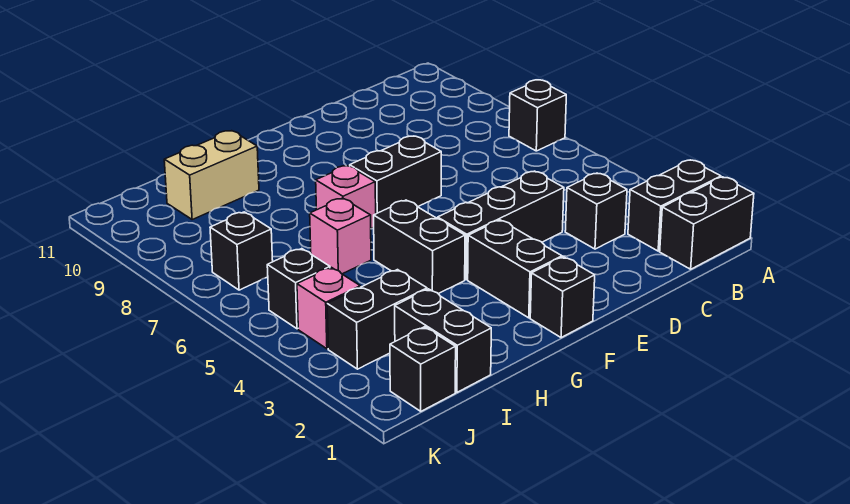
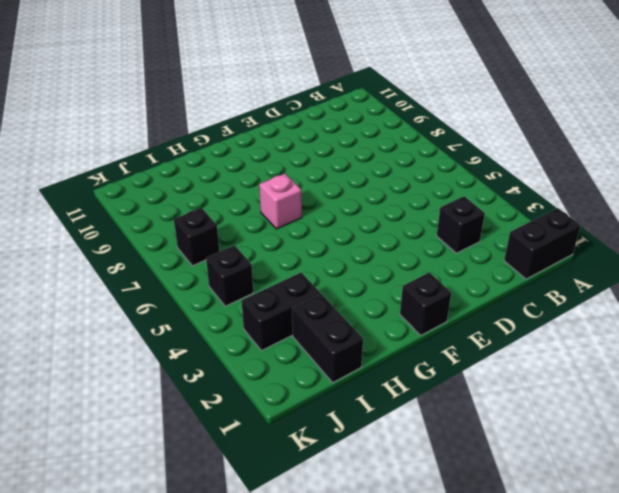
none -> black brick A2:B2 level 1
none -> black brick A7 level 1
none -> black brick D4:F4 level 1

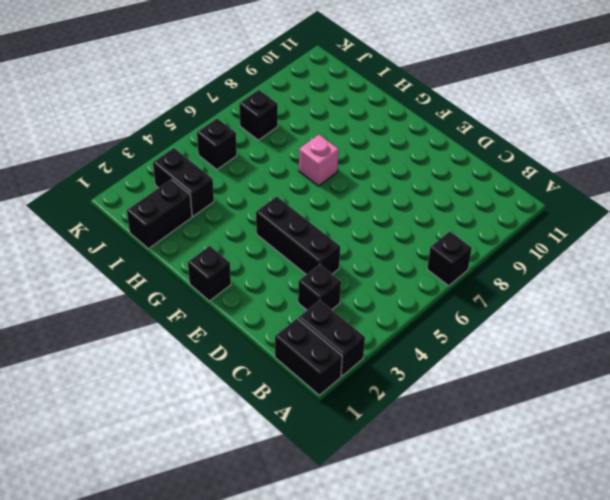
none -> black brick E7:F7 level 1
none -> black brick F2:F3 level 1
none -> black brick G4:G5 level 1

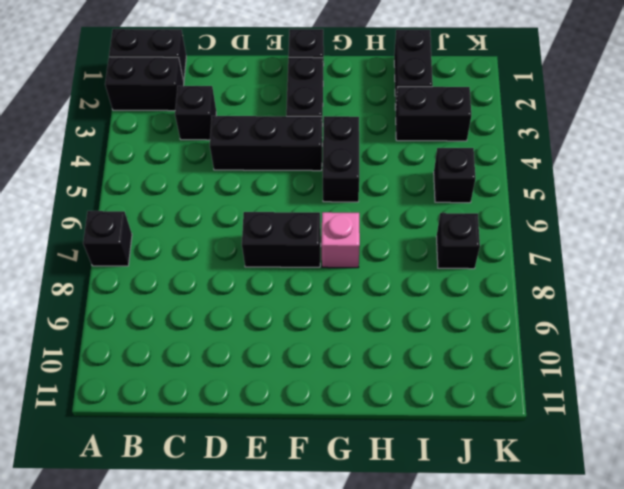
none -> pink brick H6 level 1
none -> tan brick H10:I10 level 1
none -> black brick J1 level 1

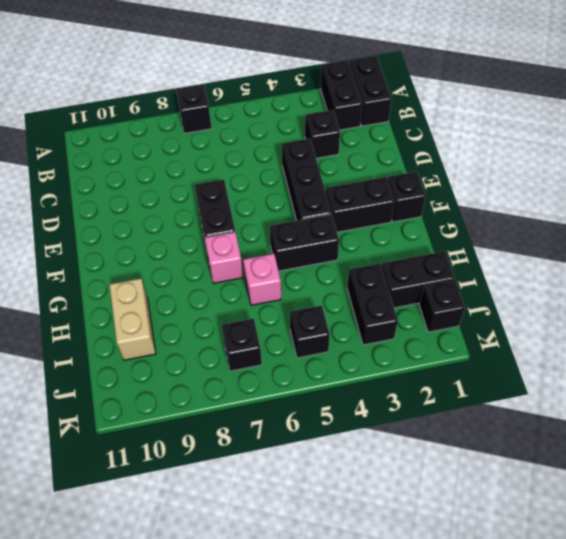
none -> pink brick J4 level 1

